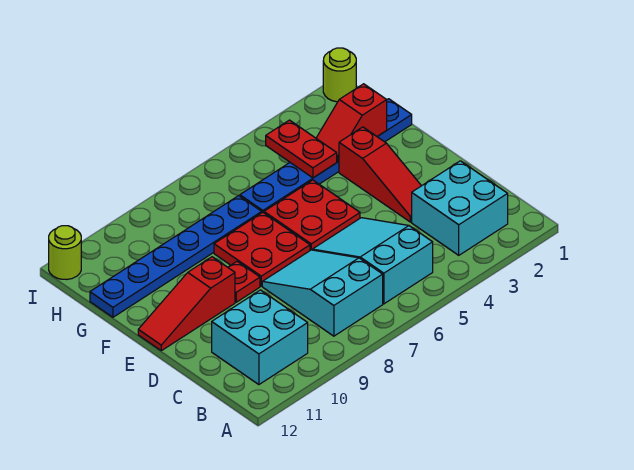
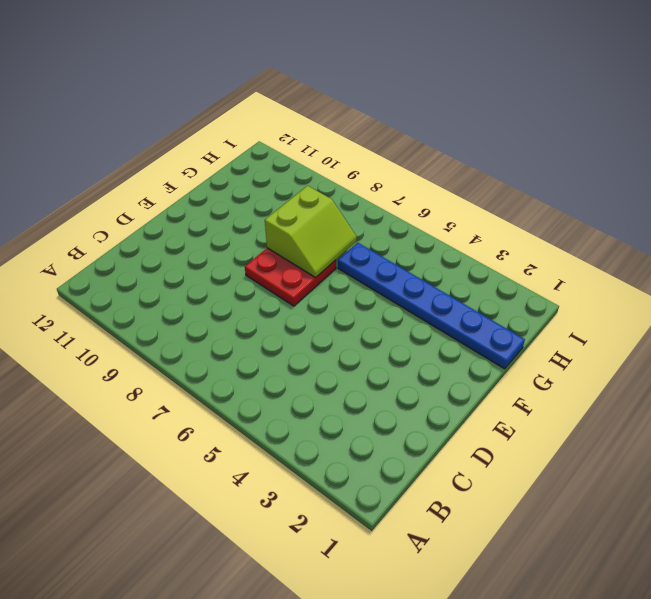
lime slope F7:G8 level 2 top 8 -> none
none -> cyan brick B2:C3 level 1
none -> cyan slope B5:D6 level 1 top B
none -> cyan slope B7:D8 level 1 top B

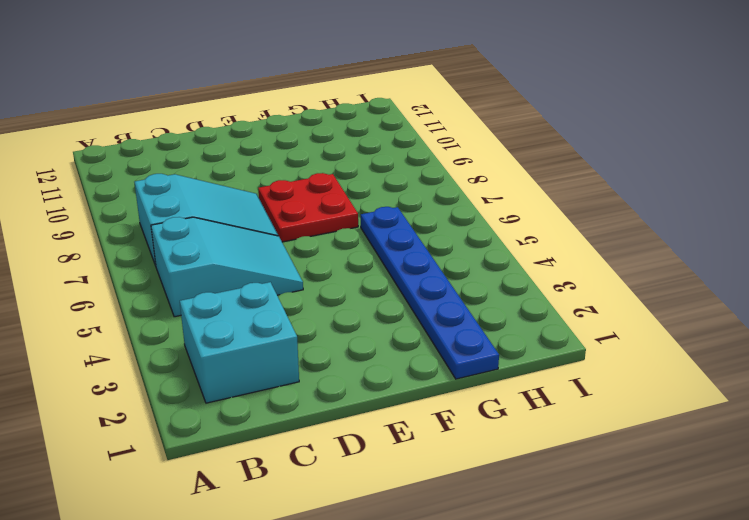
none -> cyan brick B10:C11 level 1
none -> red slope D3:F3 level 1 top F
none -> red plate E5:F6 level 1

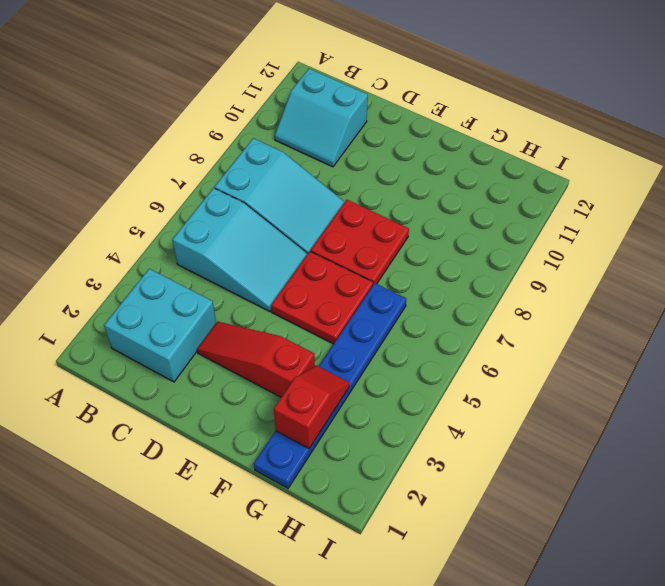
cyan slope B10:C11 level 1 top 11 -> cyan brick B10:C11 level 1
none -> red plate E9 level 1
none -> red slope E10:E12 level 1 top 10
none -> blue plate G7:G12 level 1

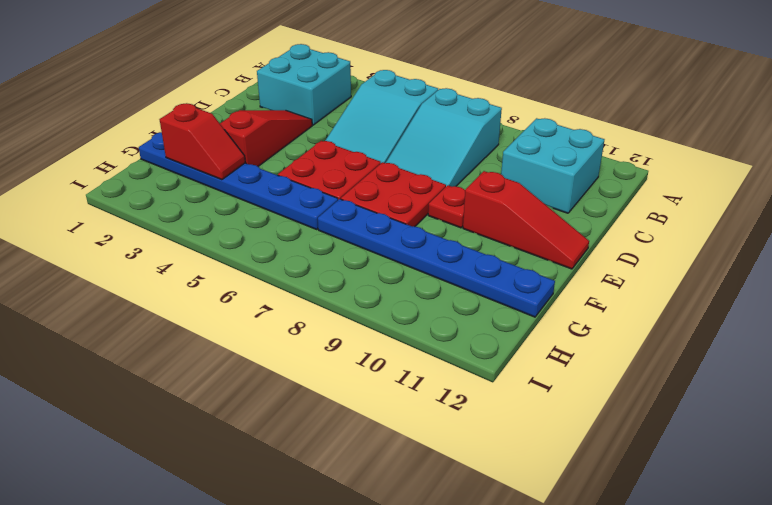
none -> lime round brick I1 level 1
none -> lime round brick I12 level 1
none -> red plate G4:H4 level 2

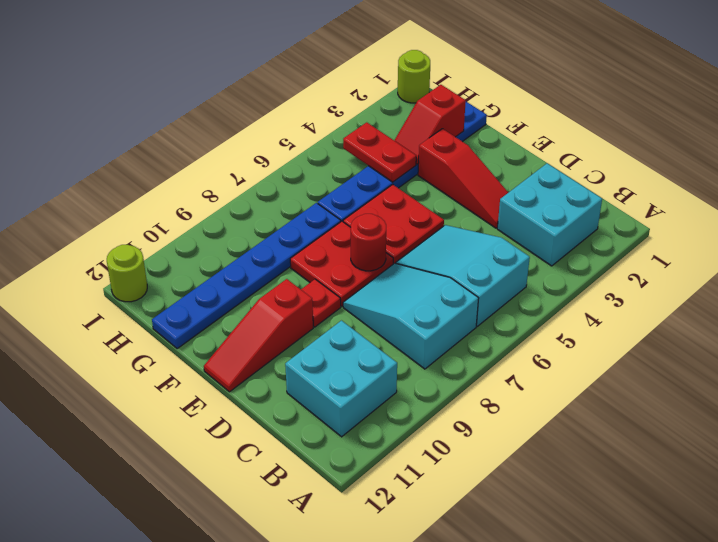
red round brick E7 level 2 -> none

